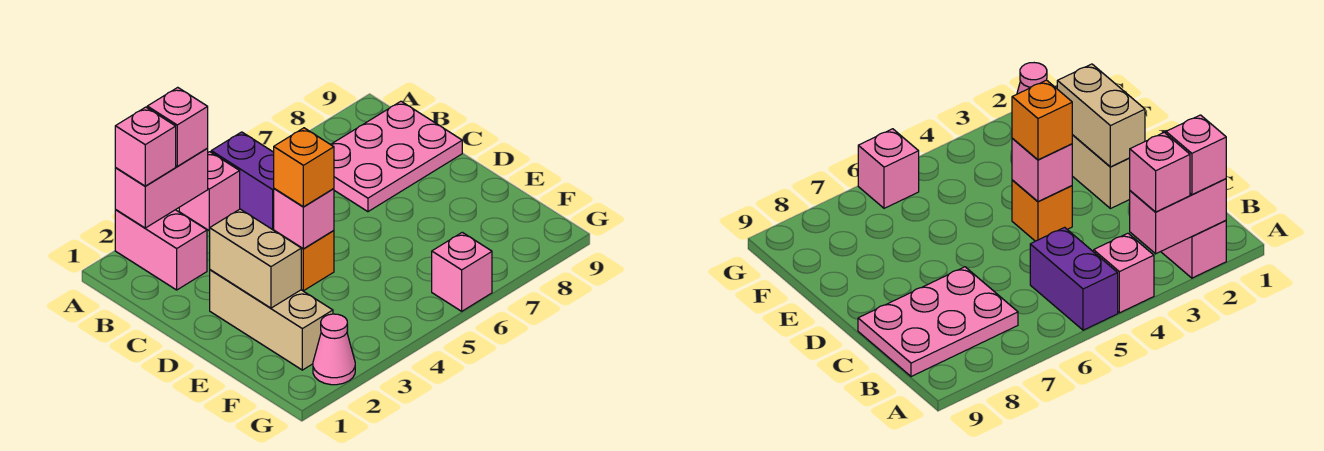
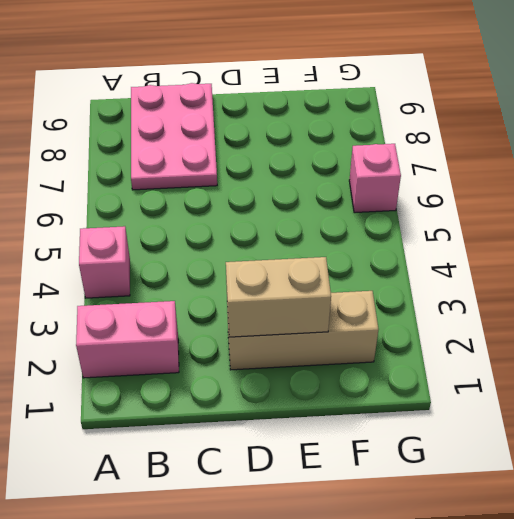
none -> purple brick A5:B5 level 1
none -> orange brick D4 level 1
none -> pink cone G2 level 1

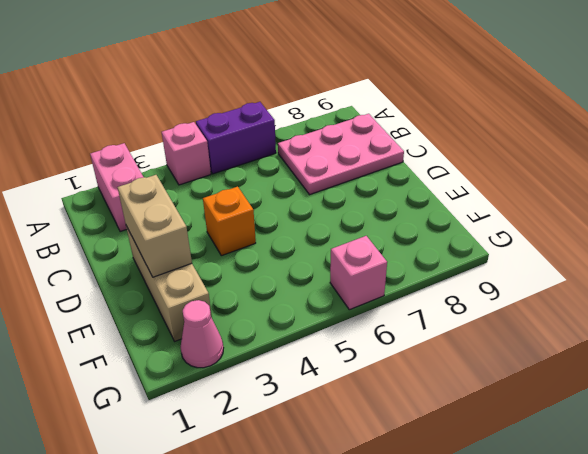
purple brick A5:A6 level 1 -> purple brick A5:B5 level 1
none -> pink brick A2:A3 level 2
none -> pink brick D4 level 2
none -> pink brick A2 level 3

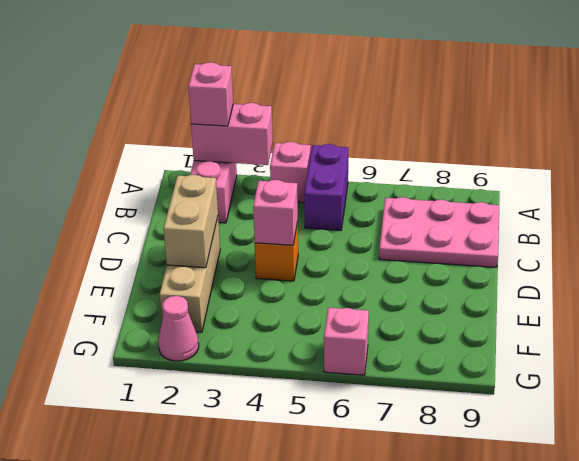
none -> pink brick A3 level 3
none -> orange brick D4 level 3

